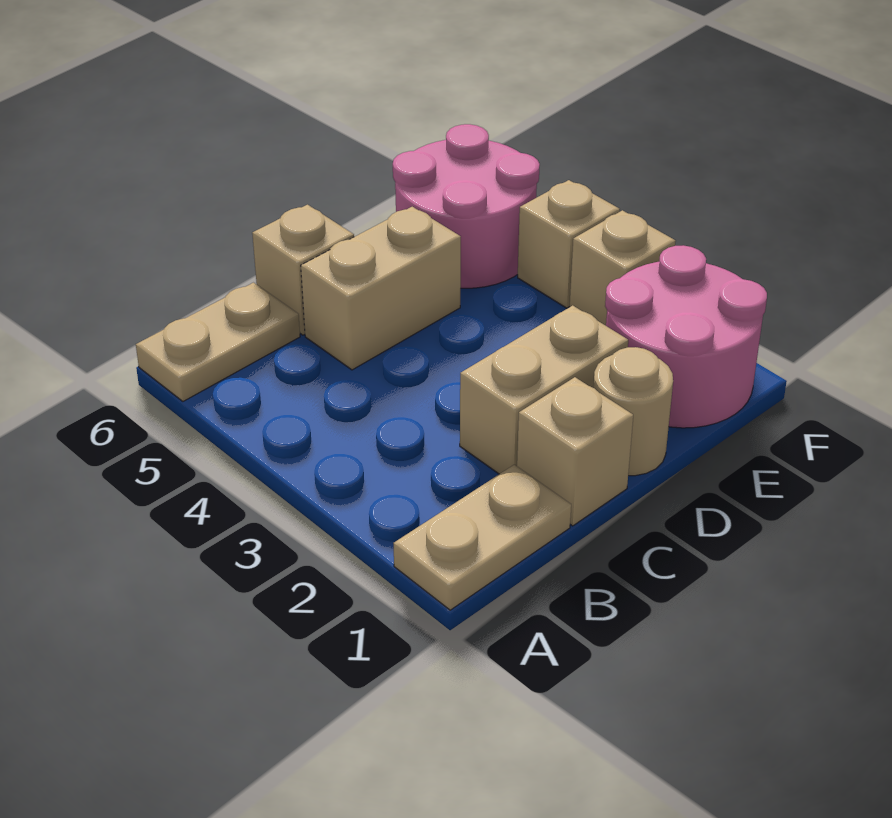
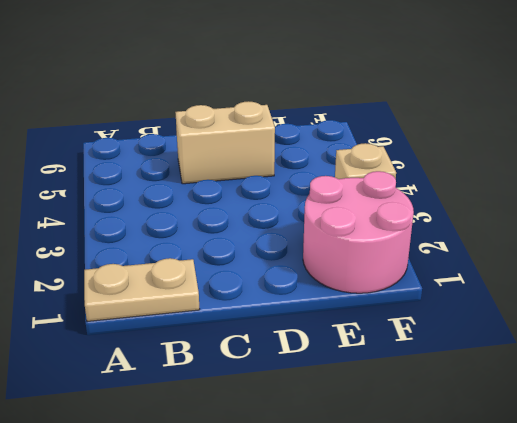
none -> tan plate A6:B6 level 1
none -> tan brick C1 level 1

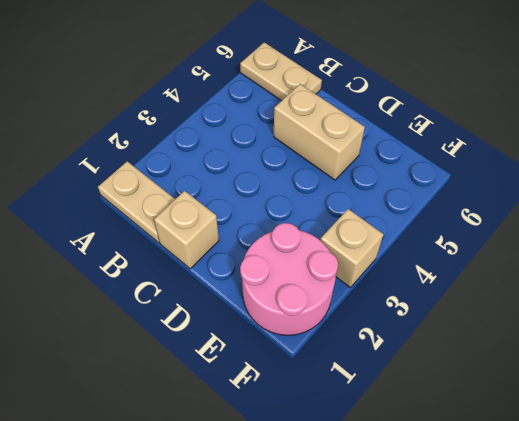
none -> tan brick C2:D2 level 1
none -> tan brick C6 level 1

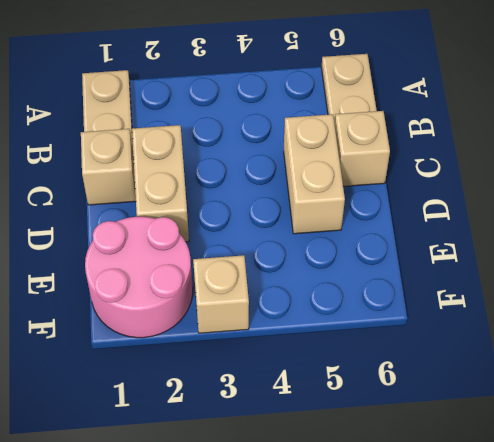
none -> tan round brick D1 level 1
none -> pink round brick E5:F6 level 1

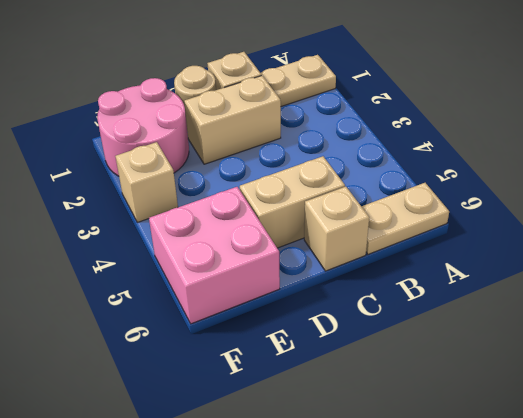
pink brick E5:F6 level 1 -> pink round brick E5:F6 level 1
none -> tan brick F4 level 1

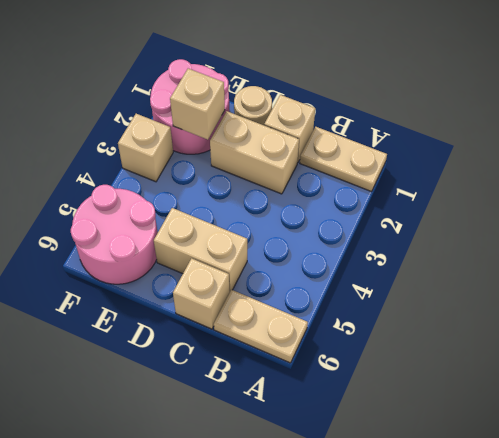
tan brick E2 level 2 -> tan brick F4 level 1

